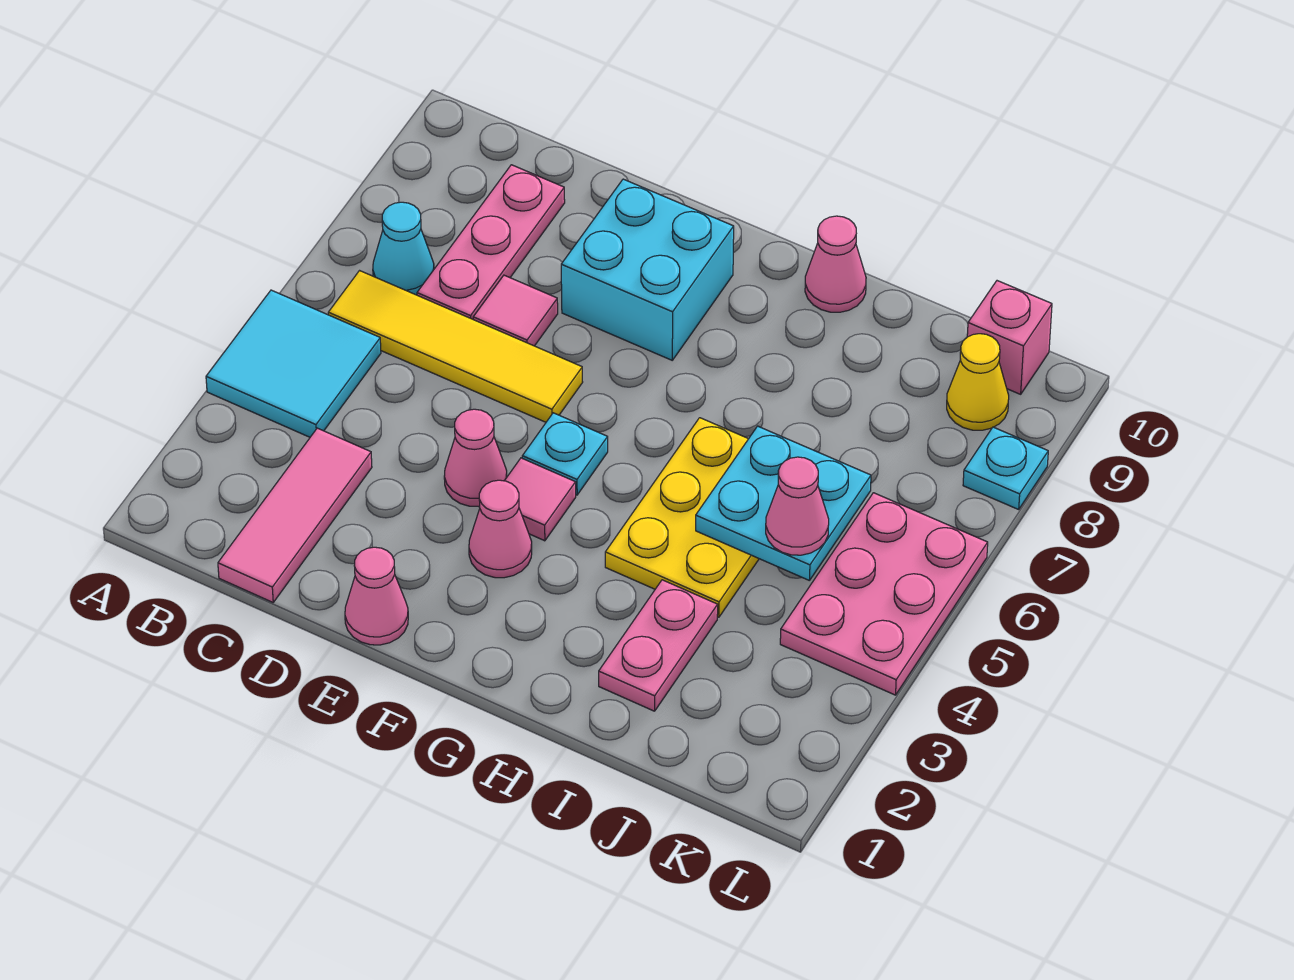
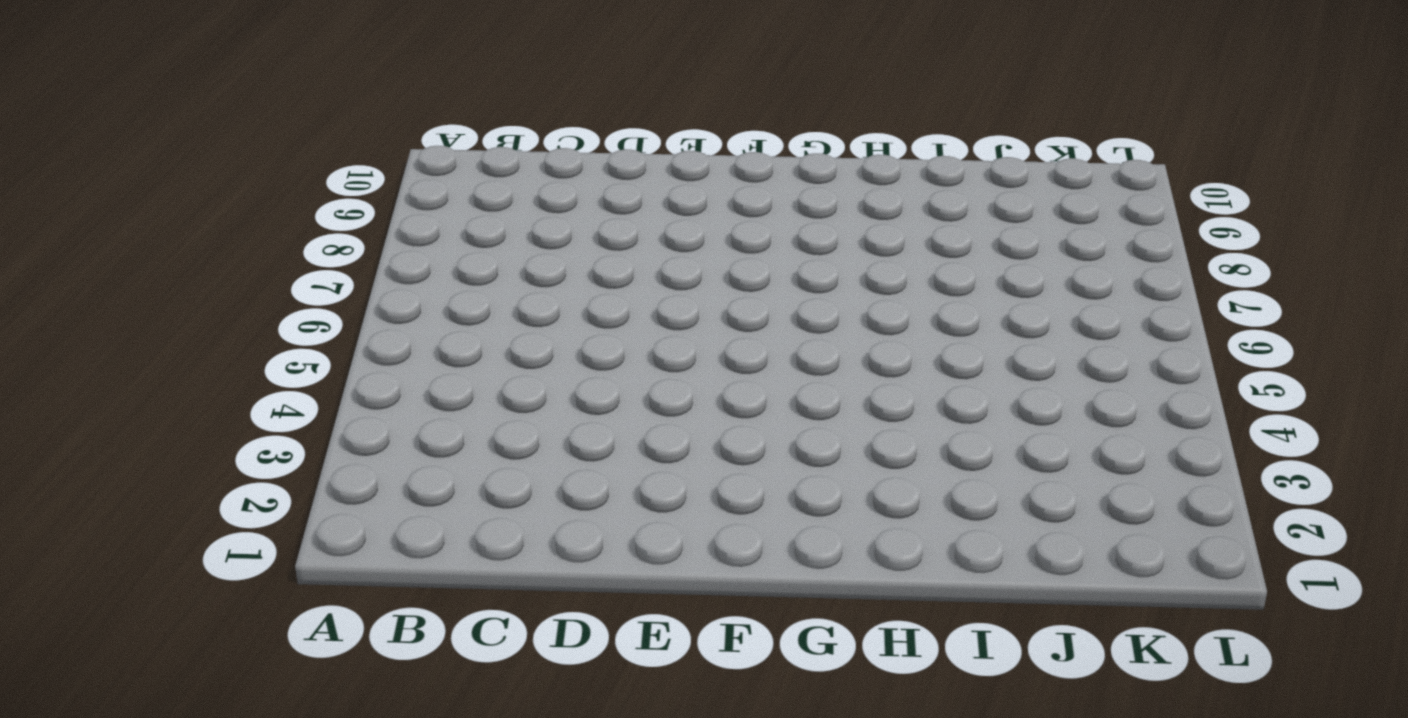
none -> cyan tile A4:B5 level 1
none -> yellow tile B6:E6 level 1
none -> cyan cone B7 level 1

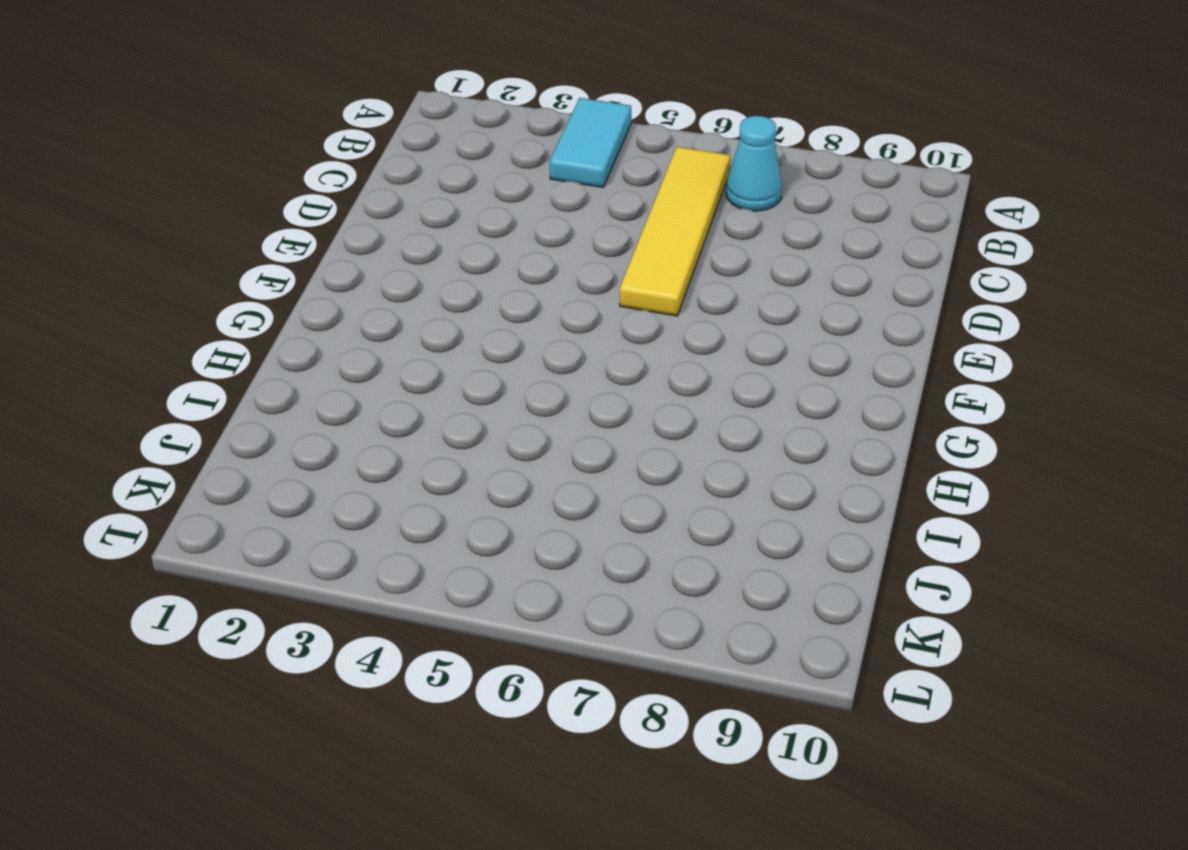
cyan tile A4:B4 level 1 -> cyan tile A4:B5 level 1
none -> pink tile C1:C3 level 1
none -> pink plate C7:C9 level 1
none -> pink tile D7 level 1

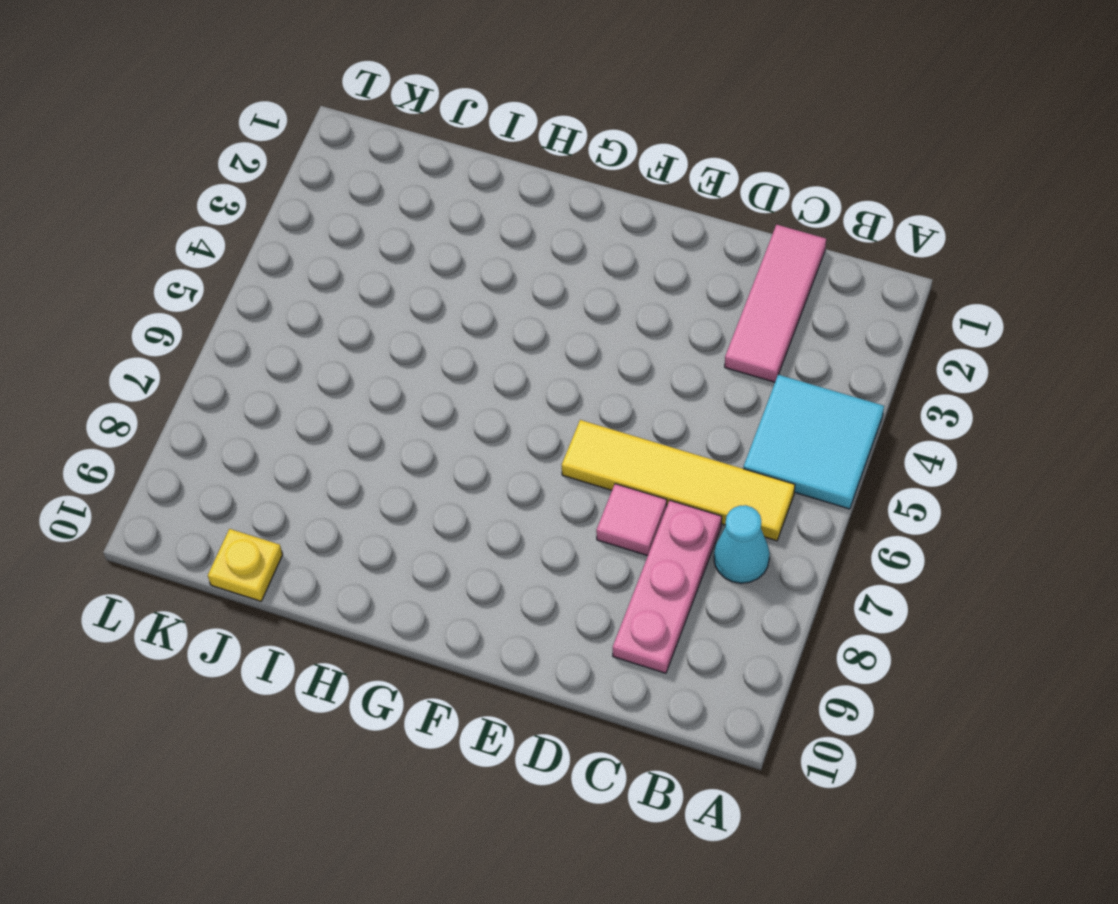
yellow plate J10 level 1 -> none
none -> pink cone E1 level 1
none -> pink cone E4 level 1
none -> cyan brick E8:F9 level 1

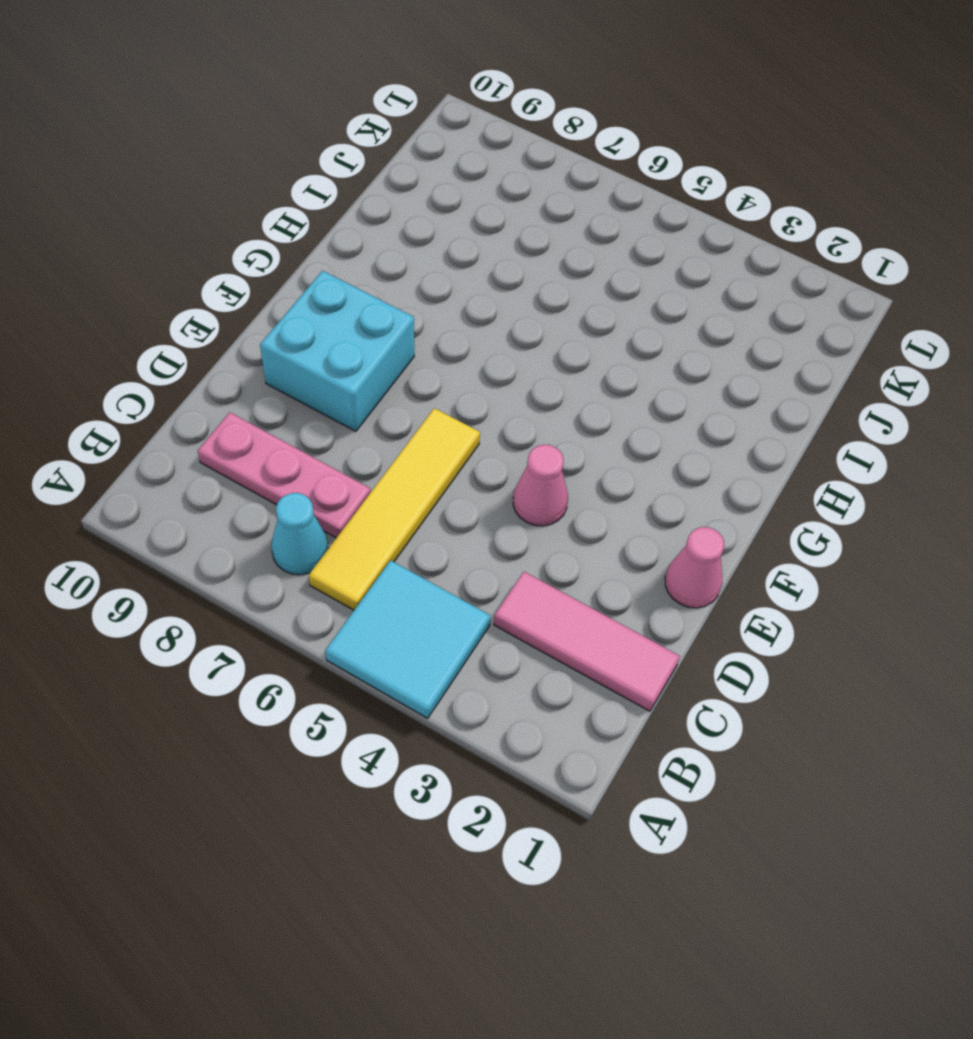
none -> pink tile D7 level 1
none -> pink cone F3 level 1
none -> pink tile F4 level 1

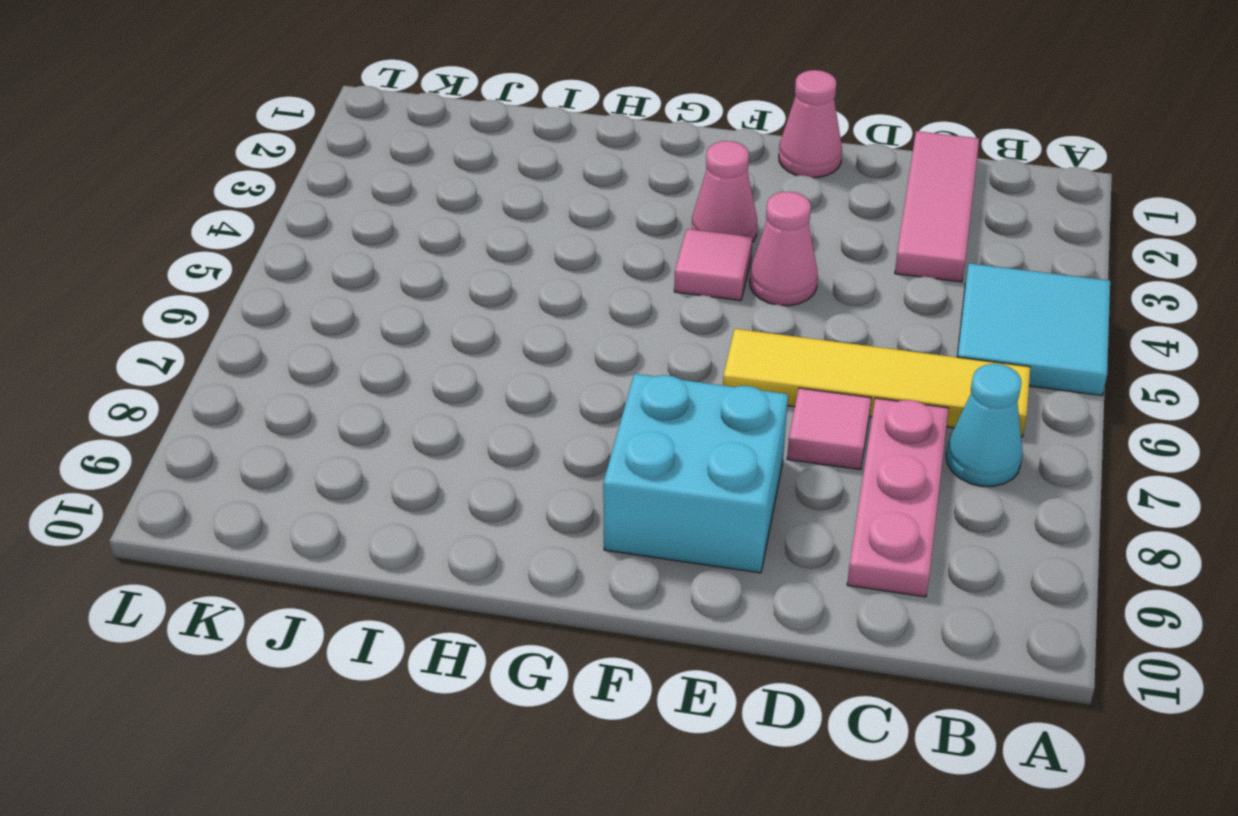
none -> cyan plate F5 level 1
none -> yellow plate H4:I6 level 1
none -> pink cone H10 level 1

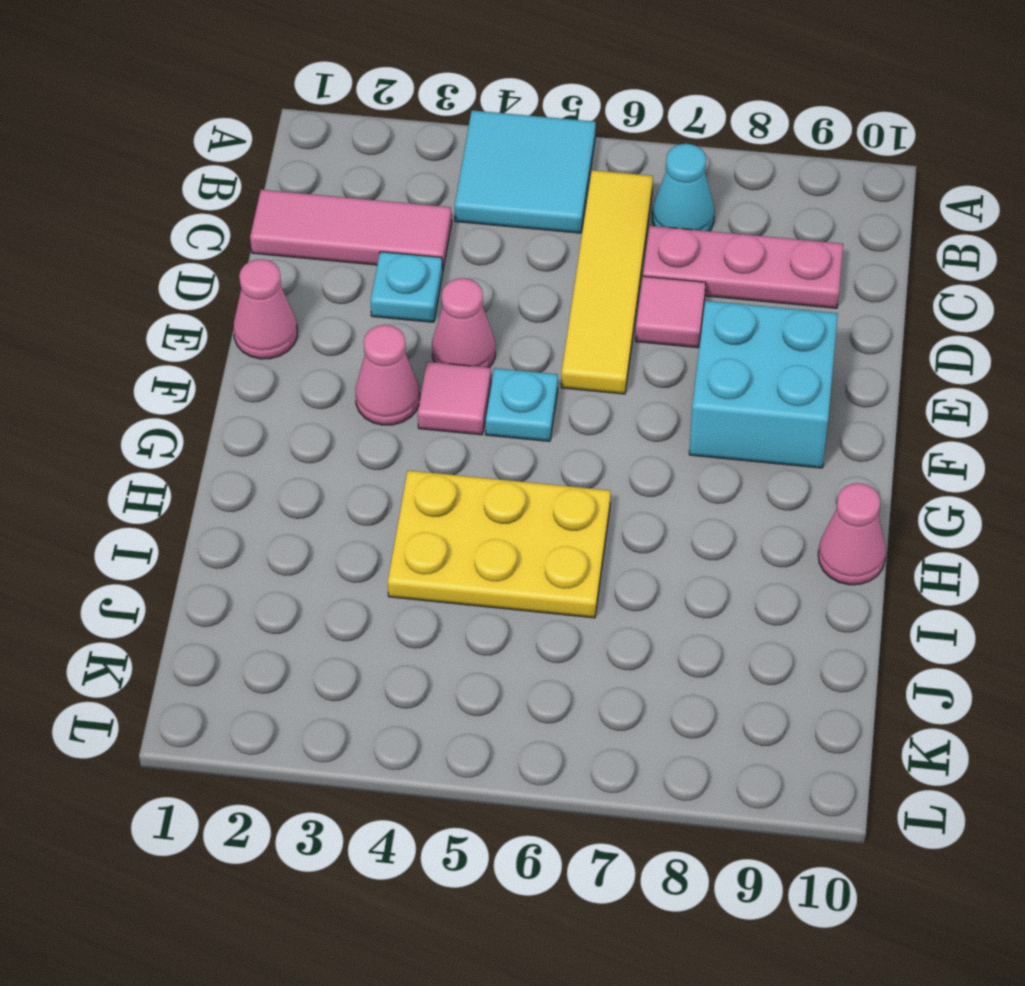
cyan plate D3 level 1 -> cyan plate L8 level 1
none -> pink plate I2:I3 level 1
none -> pink plate K4:L6 level 1
none -> yellow cone K9 level 1

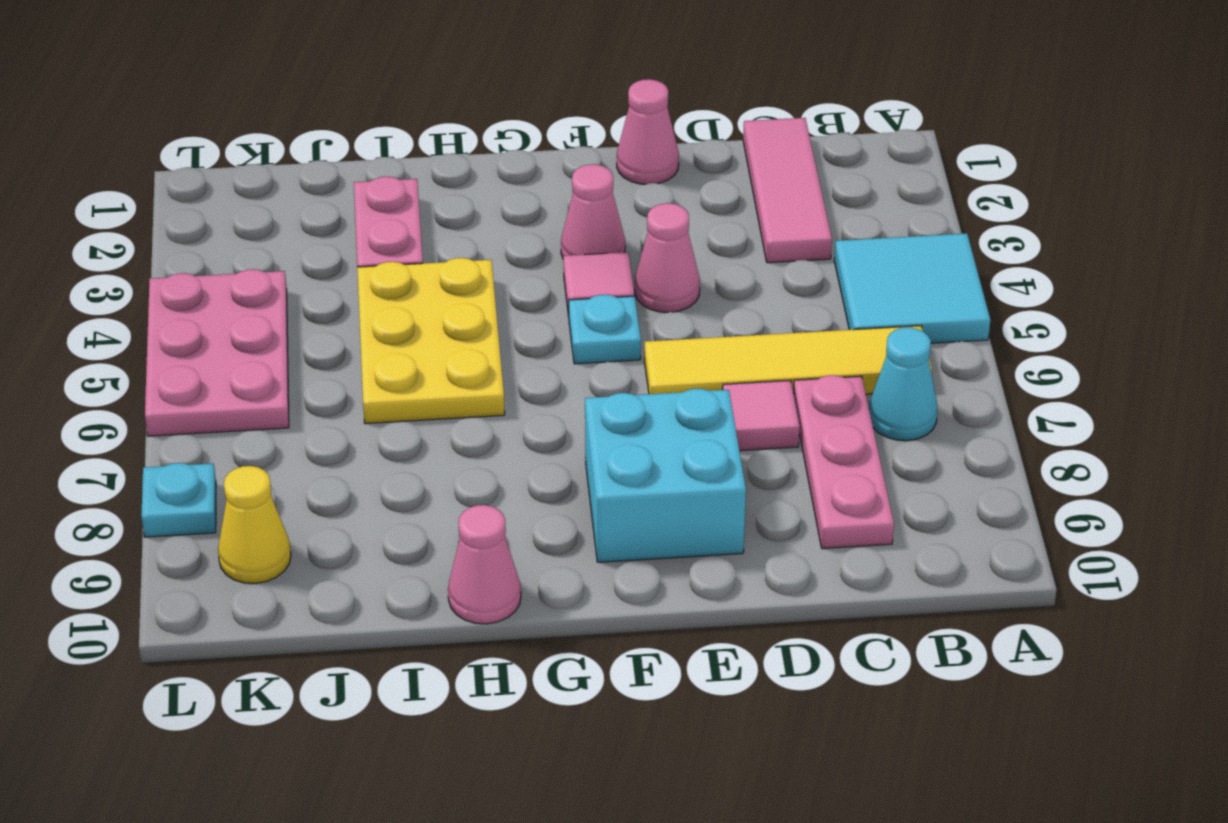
none -> pink brick K10 level 1
none -> cyan plate I5:J6 level 2
none -> pink cone J5 level 3

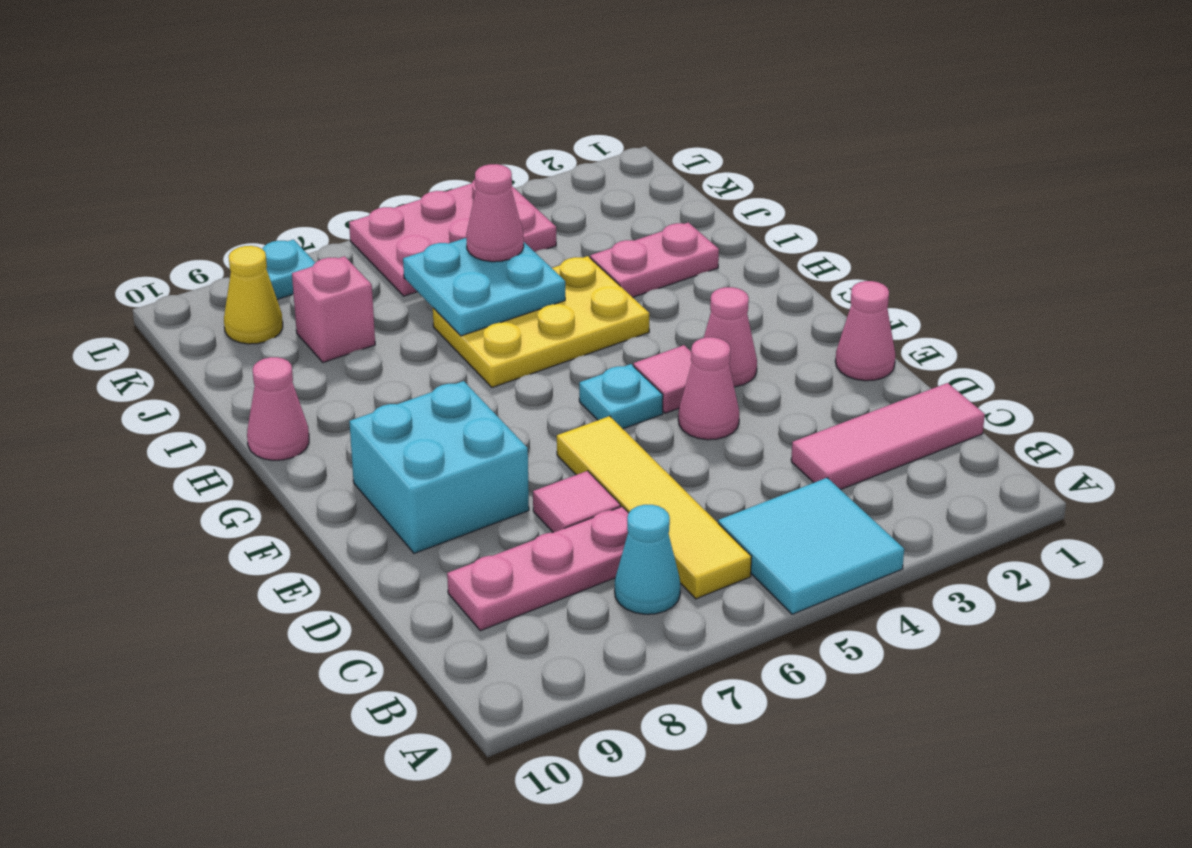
pink brick J8 level 1 -> pink brick K10 level 1

